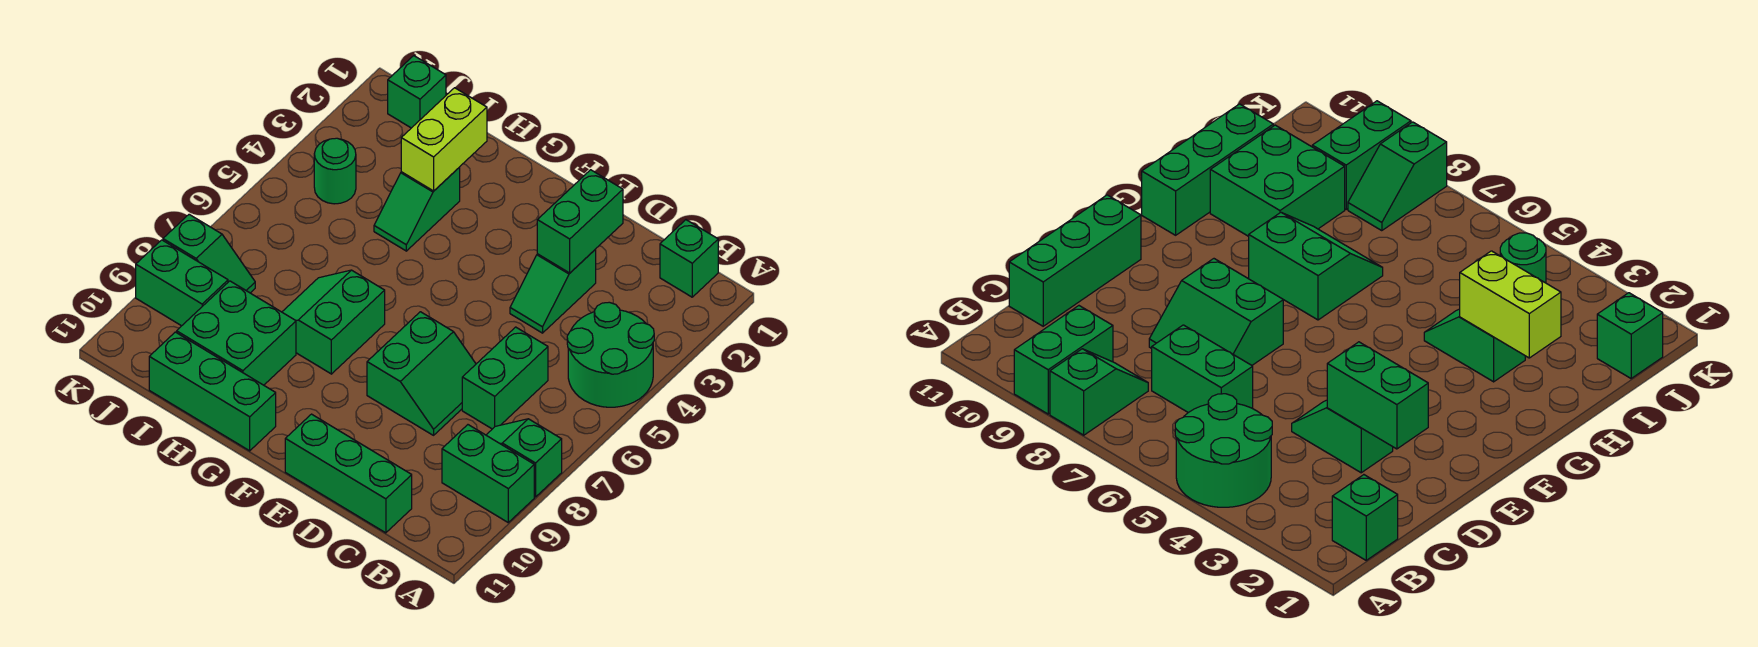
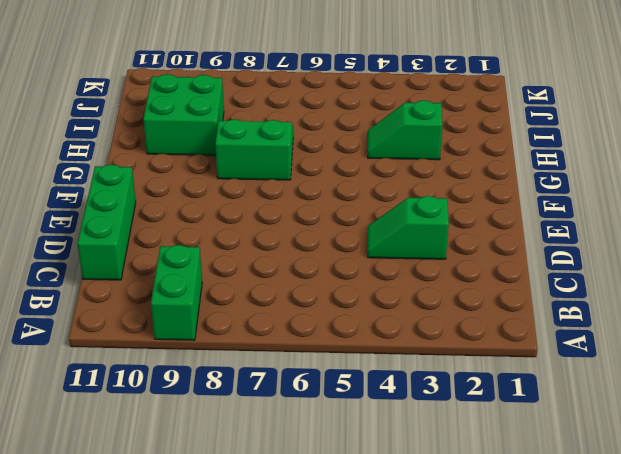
none -> green round brick A4:B5 level 1
none -> green slope A8:B8 level 1 top A
none -> green brick B1 level 1

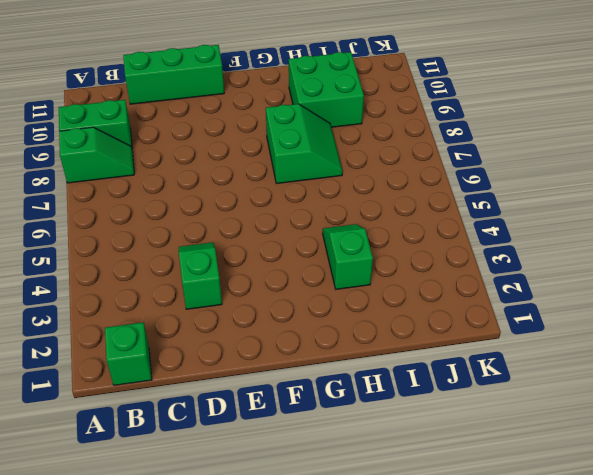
none -> green round brick A4:B5 level 1
none -> green brick C6:C7 level 1
none -> green slope D7:E8 level 1 top E

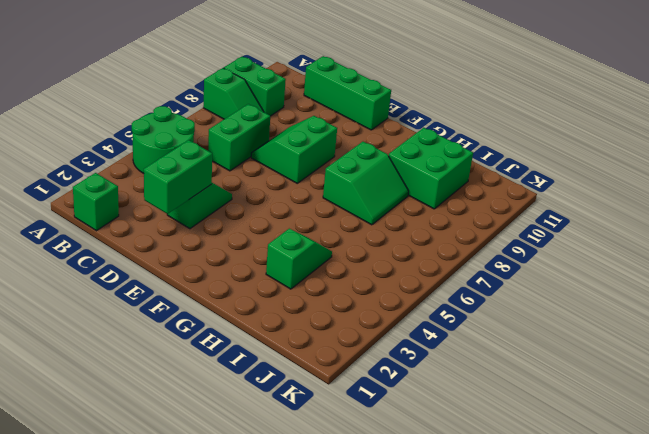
none -> green brick G11:I11 level 1
none -> green brick J1 level 1
none -> green round brick J4 level 1

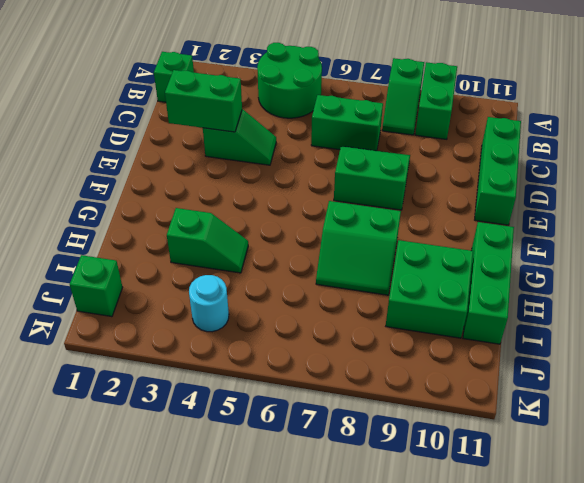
cyan round brick J4 level 1 -> green round brick J4 level 1
none -> green slope J8:K8 level 1 top K
none -> green brick J9:K9 level 1
none -> lime brick H2:H3 level 2

